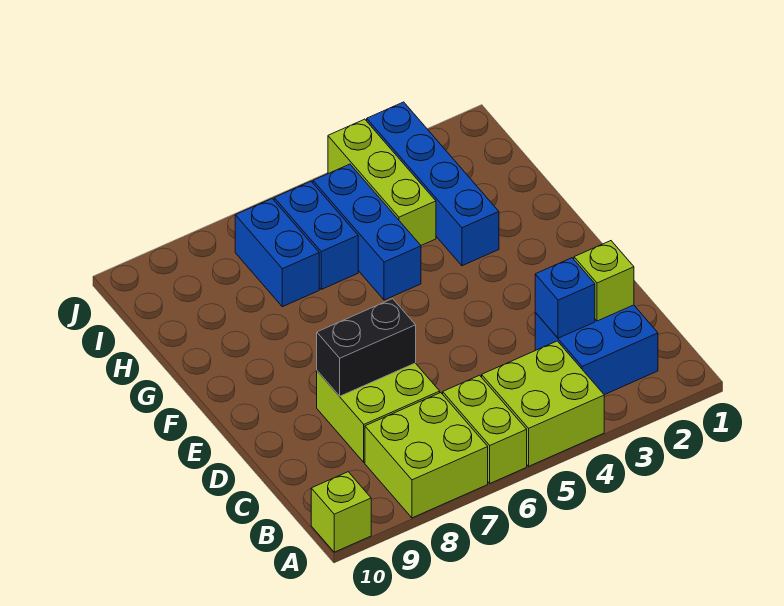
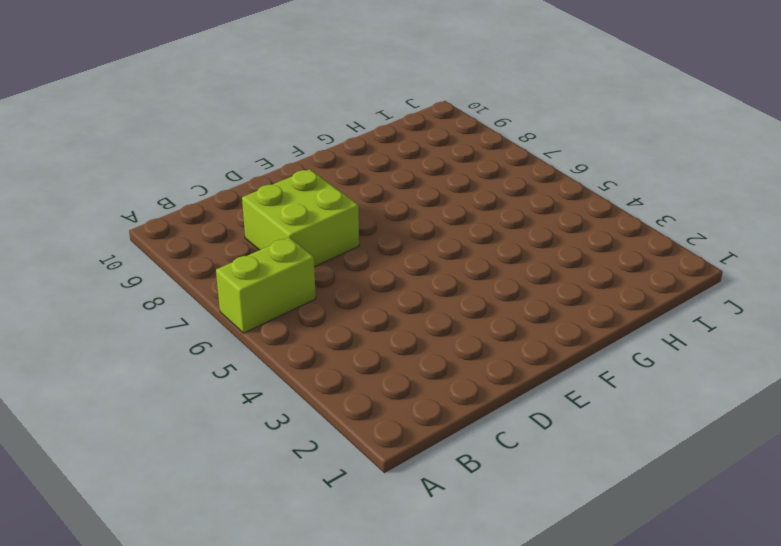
none -> lime brick A4:B5 level 1
none -> lime brick A7:B8 level 1
none -> lime brick A10 level 1

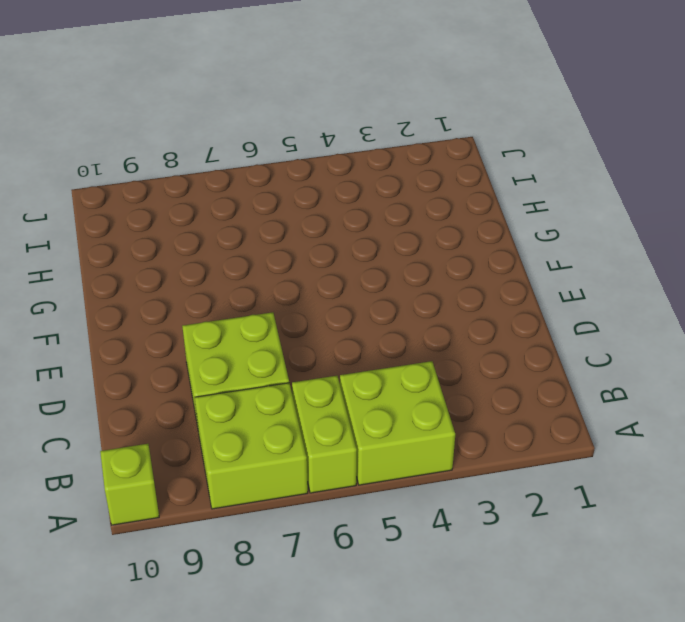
none -> blue brick B2:C3 level 1
none -> blue brick G3:J3 level 1
none -> blue brick G5:I5 level 1

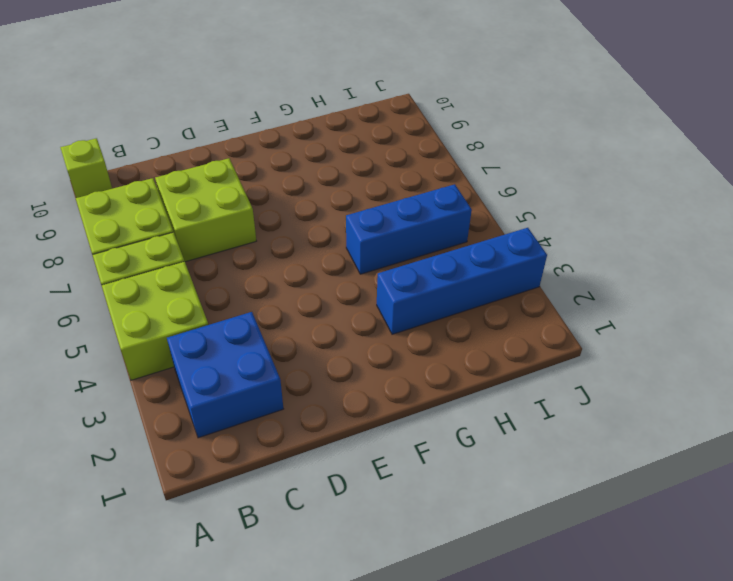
none -> lime brick H4:J4 level 1
none -> blue brick H6:I6 level 1
none -> blue brick H7:I7 level 1

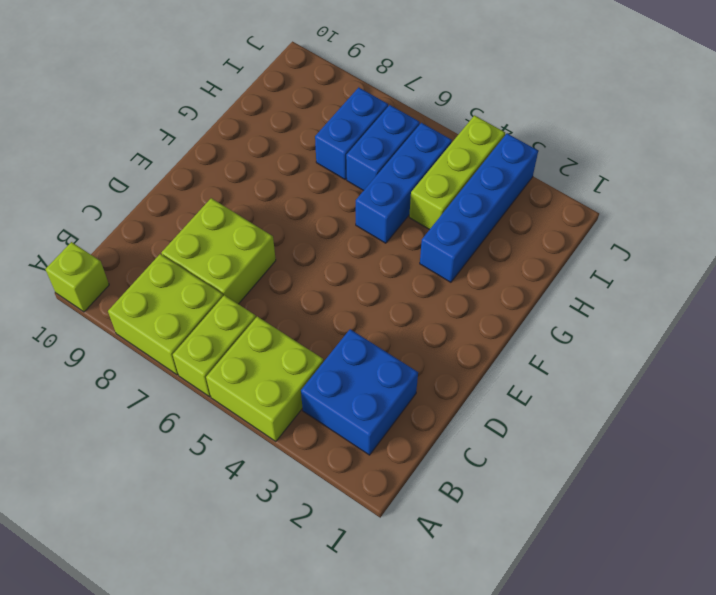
none -> lime brick C2 level 2
none -> blue brick C3 level 2
none -> black brick D7:D8 level 2

